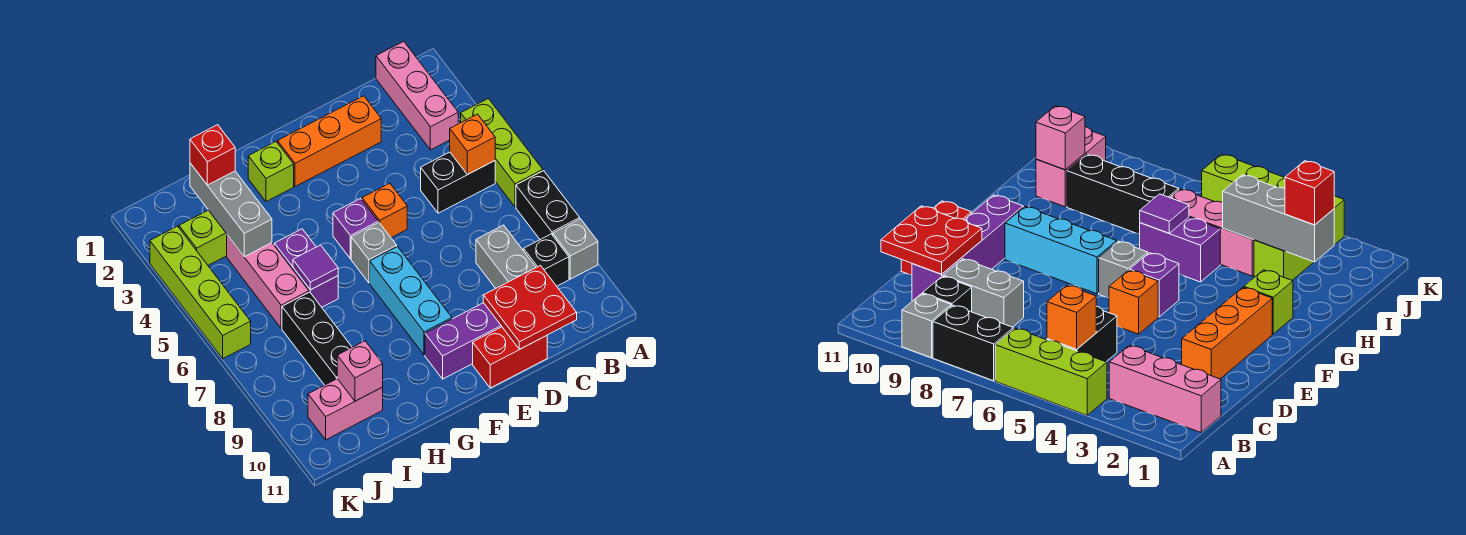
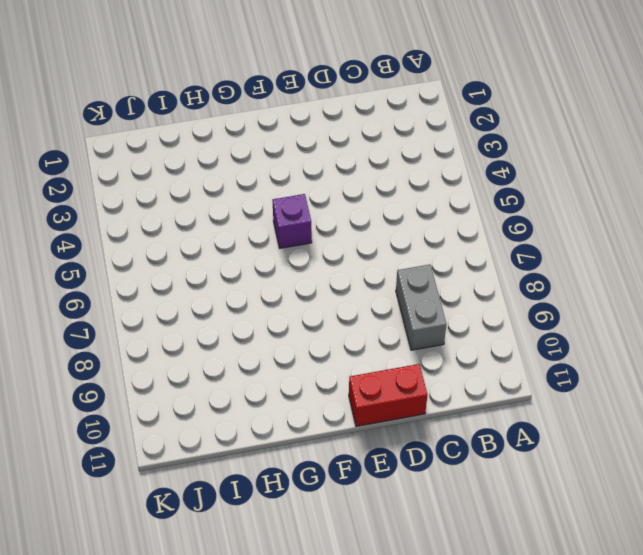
none -> lime brick A4:A6 level 1
none -> black brick A7:A8 level 1
none -> grey brick A9 level 1

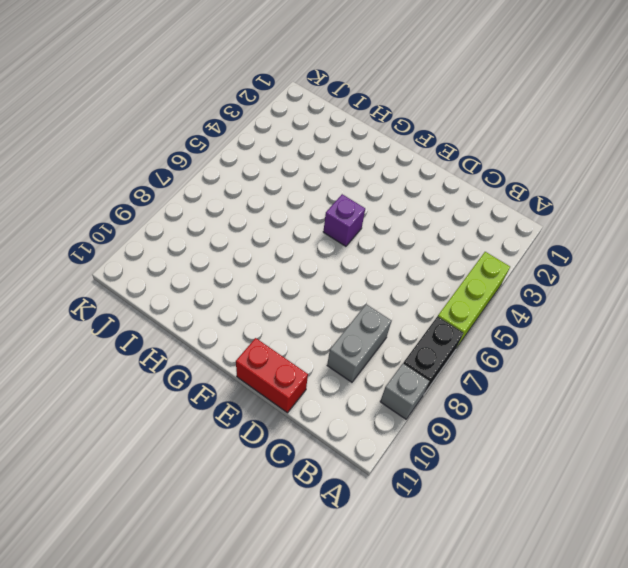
none -> pink brick B1:B3 level 1
none -> black brick B5:C5 level 1
none -> black brick B9 level 1

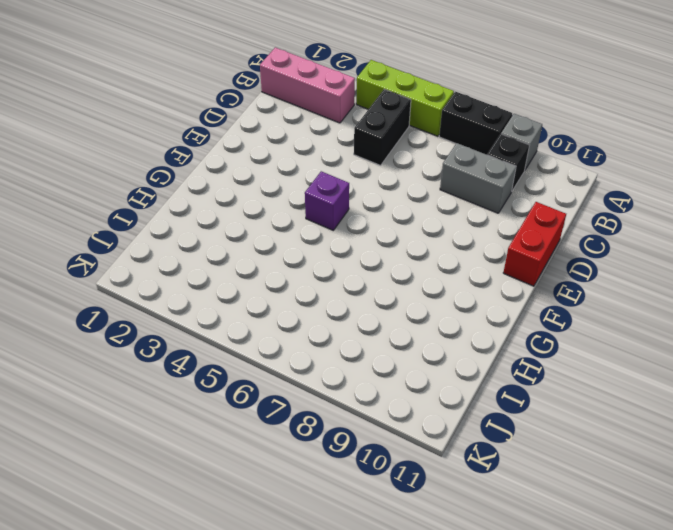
none -> purple brick C10:F10 level 1
none -> orange brick D2:F2 level 1
none -> orange brick E5 level 1

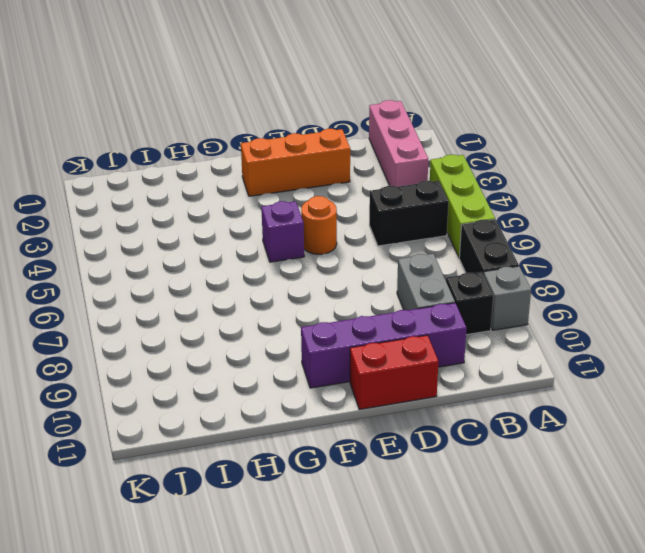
orange round brick E5 level 1 -> orange brick E5 level 1
none -> grey brick F6 level 1
none -> cyan brick F7:F9 level 1
none -> lime brick G2 level 1

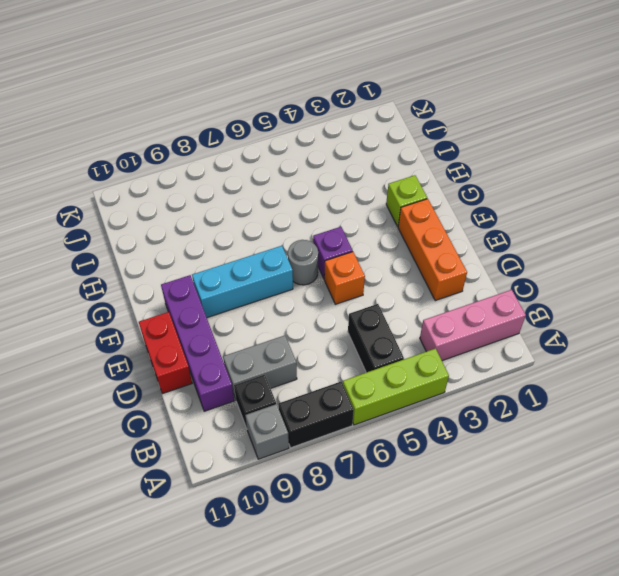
grey round brick F6 level 1 -> grey brick F6 level 1
none -> purple brick H5:H6 level 1
none -> lime brick I3:J3 level 1
none -> pink brick I4:I6 level 1

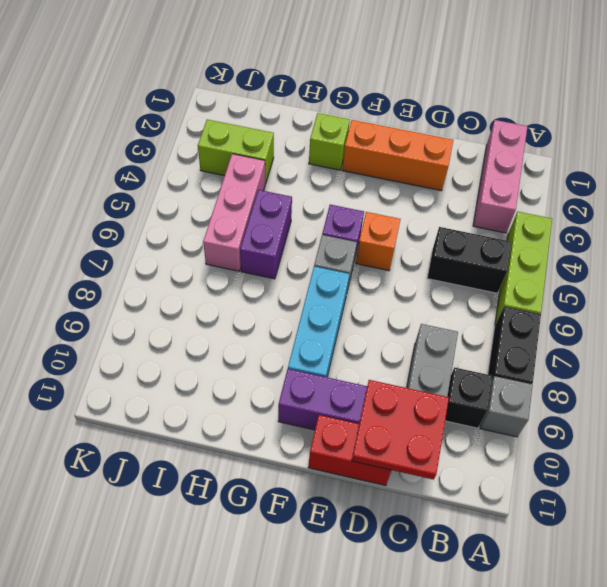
none -> black brick I7:I9 level 1
none -> pink brick I10:J10 level 1
none -> lime brick K3:K6 level 1

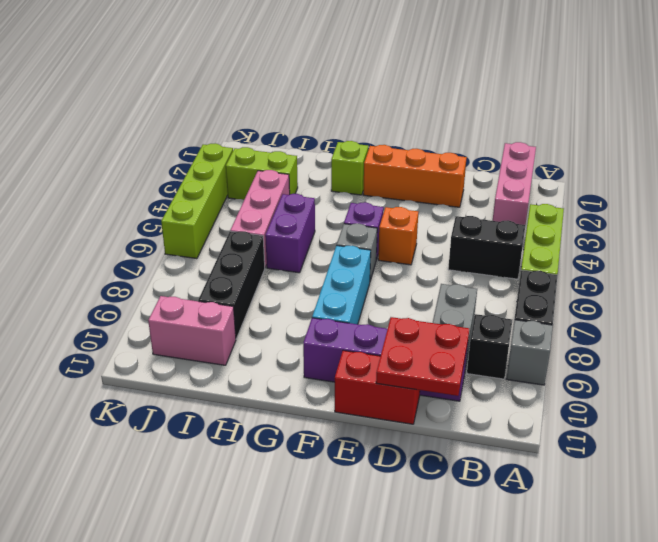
none -> orange brick B5 level 2
none -> purple tile H6 level 2
none -> grey brick I2:I4 level 2

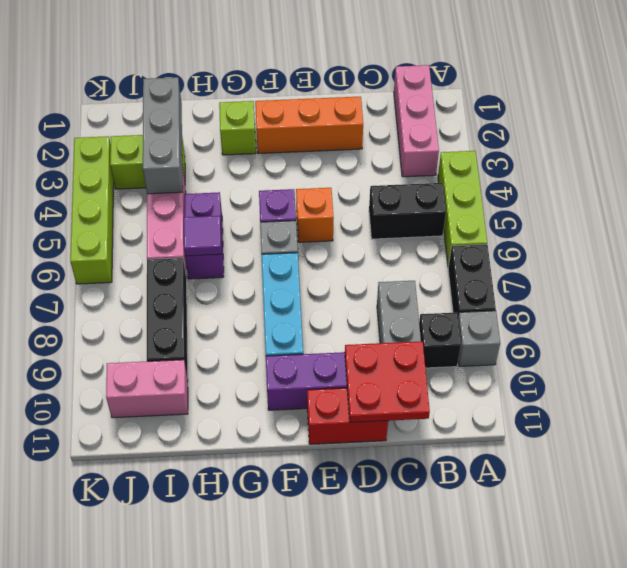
none -> orange brick B5 level 2
none -> pink brick I10 level 2
none -> red brick I2 level 3

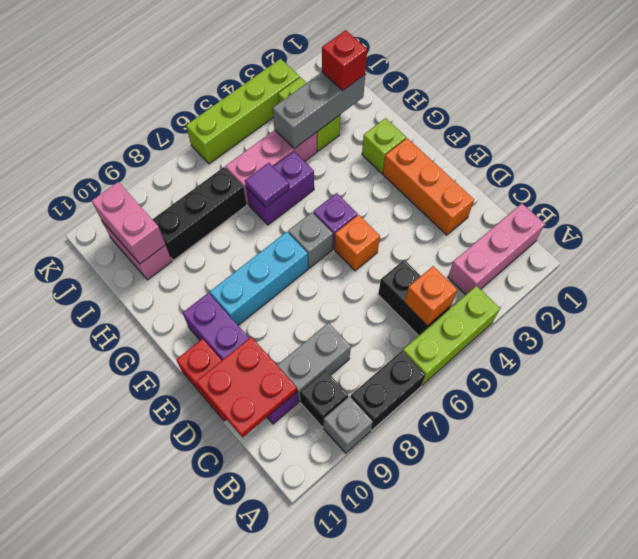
pink brick I10:J10 level 2 -> pink brick I10 level 2

